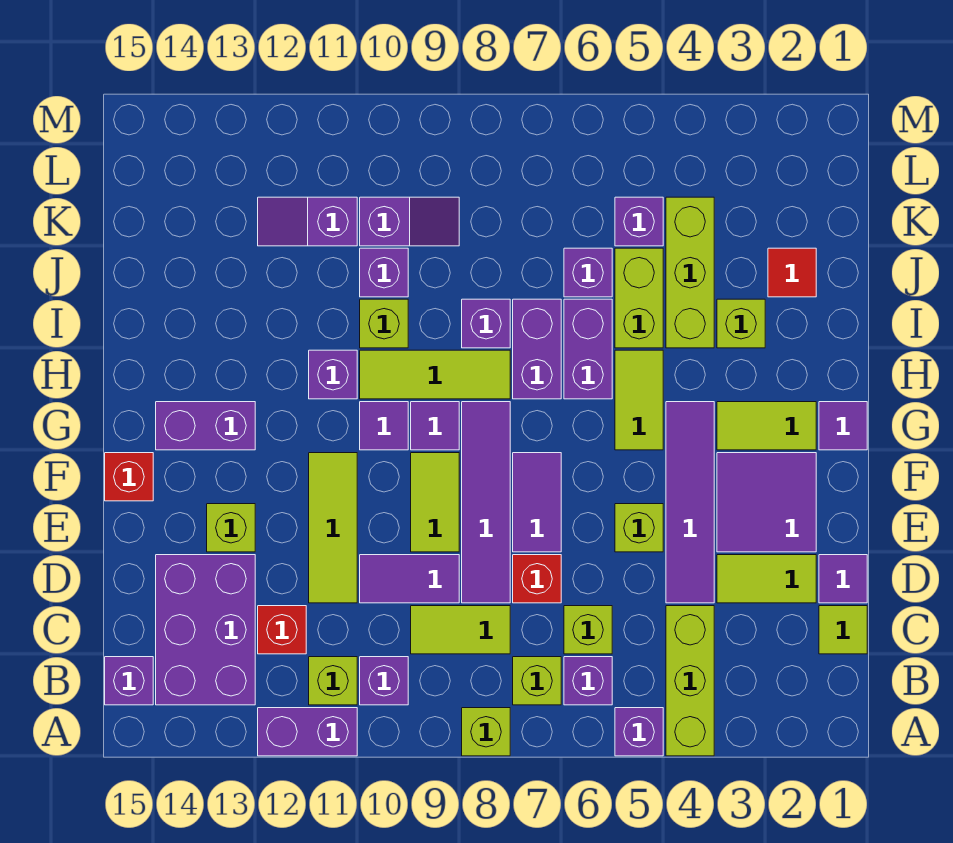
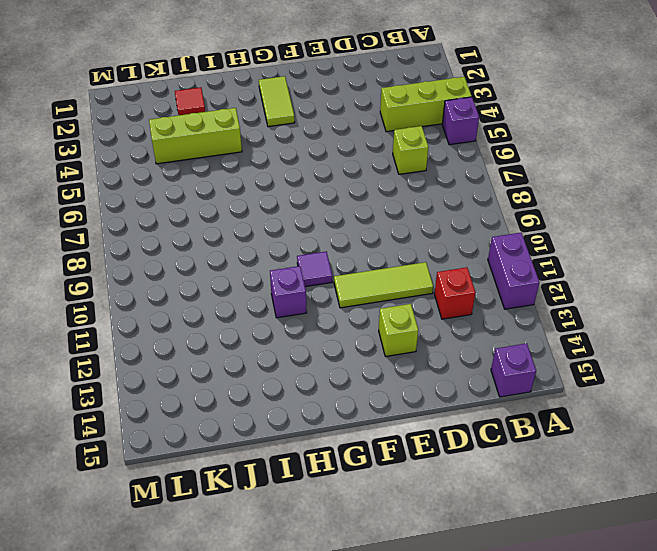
none -> lime brick A8 level 1
none -> purple brick B6 level 1
none -> lime brick B7 level 1
none -> purple brick B10 level 1

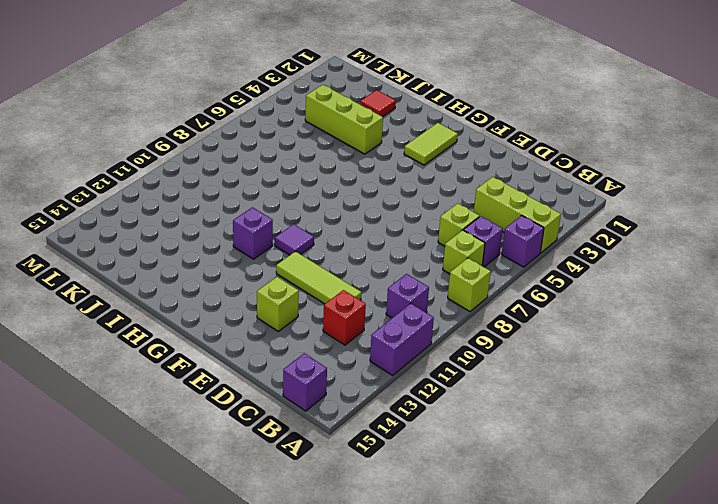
none -> lime brick B11 level 1
none -> purple brick B13:D14 level 1
none -> lime tile C1 level 1
none -> lime tile C8:C9 level 1

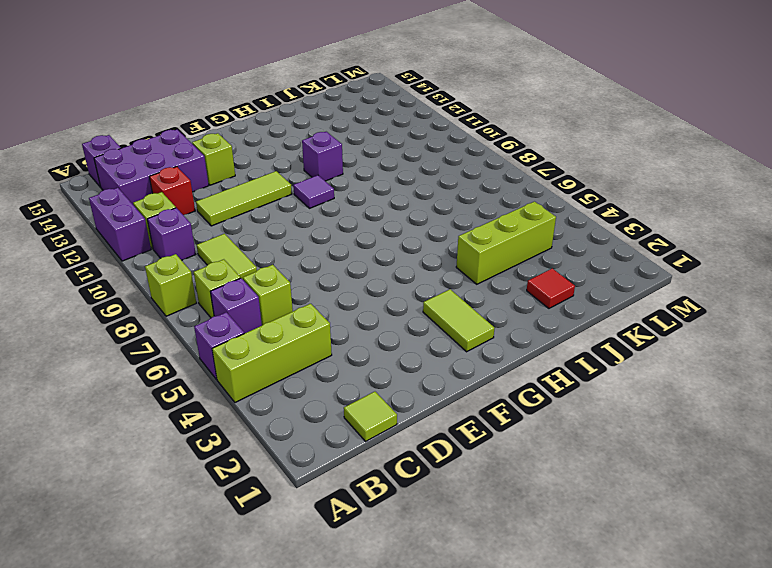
none -> purple tile D1 level 1
none -> lime tile D2:D3 level 1
none -> purple tile D4:G4 level 1
none -> red brick D7 level 1

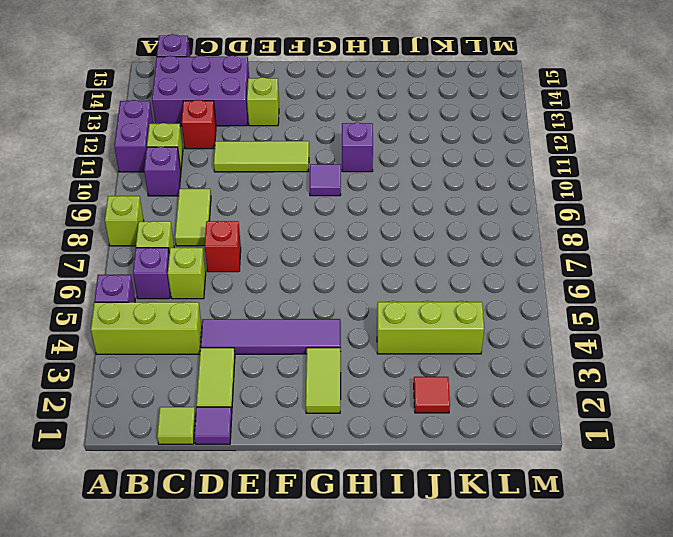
none -> purple tile D8:G8 level 1
none -> purple tile D9:D10 level 1
none -> purple tile E2:F3 level 1
none -> lime brick E5 level 1

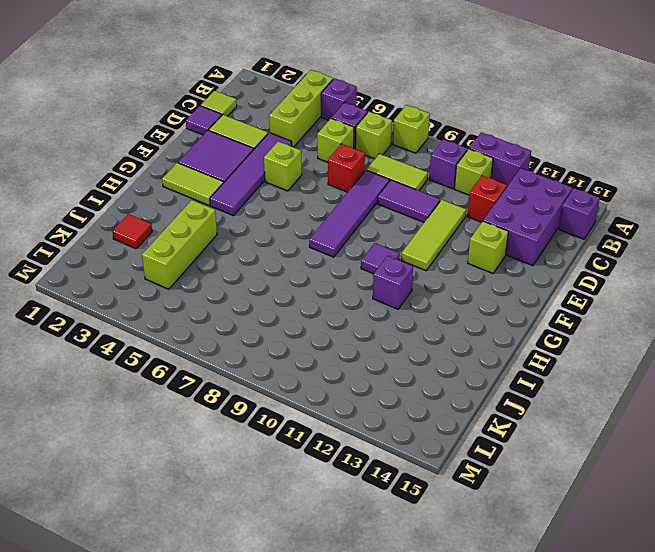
none -> purple tile E7:F7 level 1
none -> lime tile E9:F9 level 1
none -> red brick F15 level 1
none -> purple tile G1 level 1

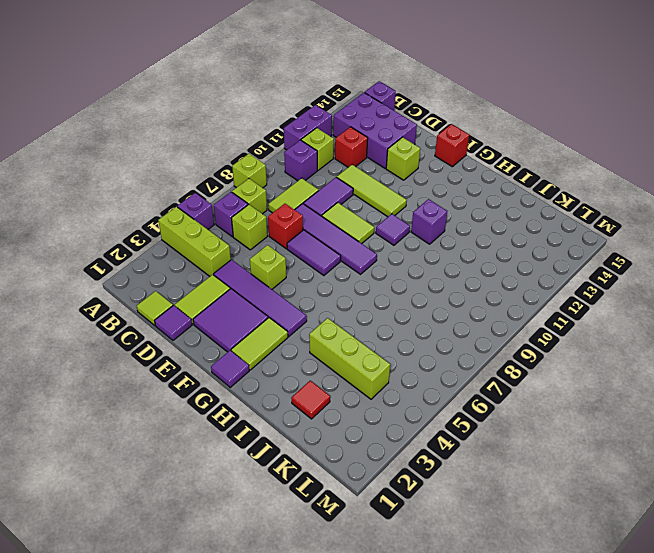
none -> lime tile G5:H5 level 1
none -> purple tile G9 level 1
none -> purple brick G13:G14 level 1
none -> purple brick H6:I6 level 1

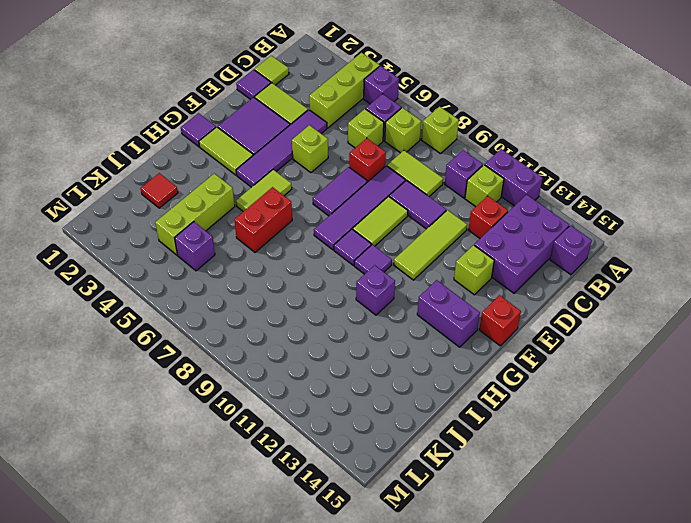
red brick H6:I6 level 1 -> purple brick H6:I6 level 1
none -> purple brick H7:I7 level 1
none -> lime tile H8:H10 level 1
none -> lime brick I3 level 1
none -> lime brick I5:J5 level 1

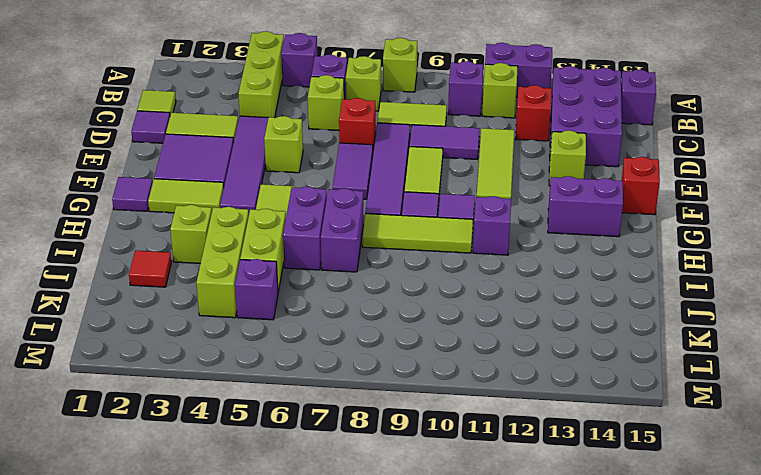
none -> purple brick I8 level 1
none -> lime brick I10 level 1
none -> purple brick J6 level 1
none -> purple brick J10 level 1

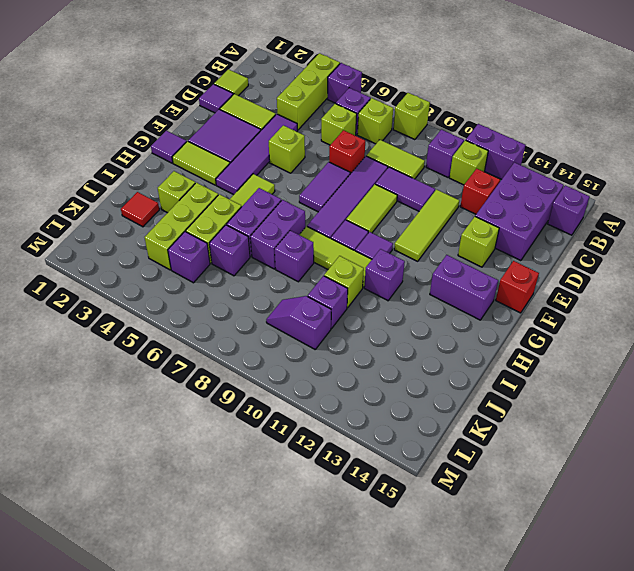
none -> purple slope K11:K12 level 1 top 11

